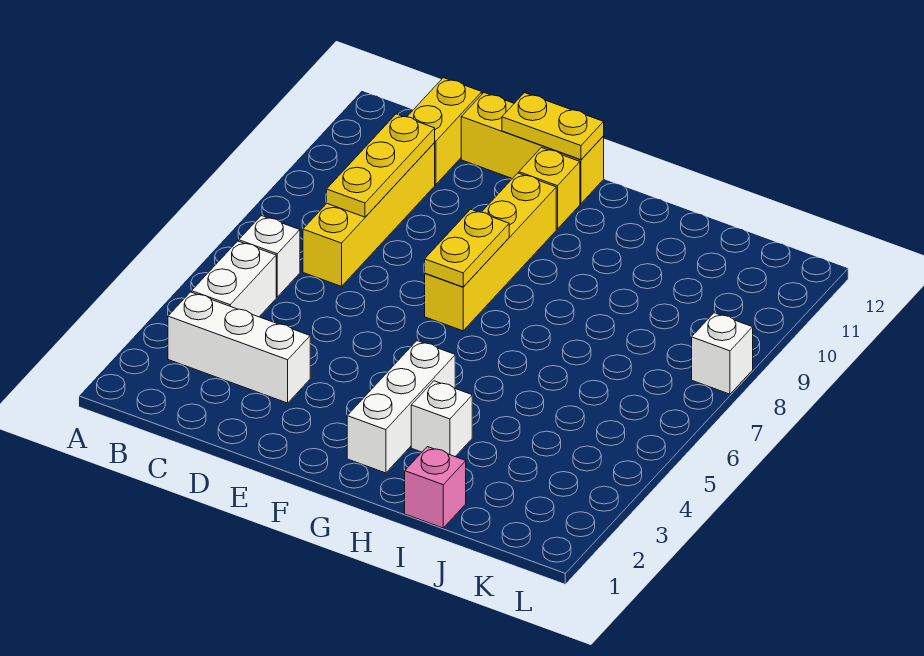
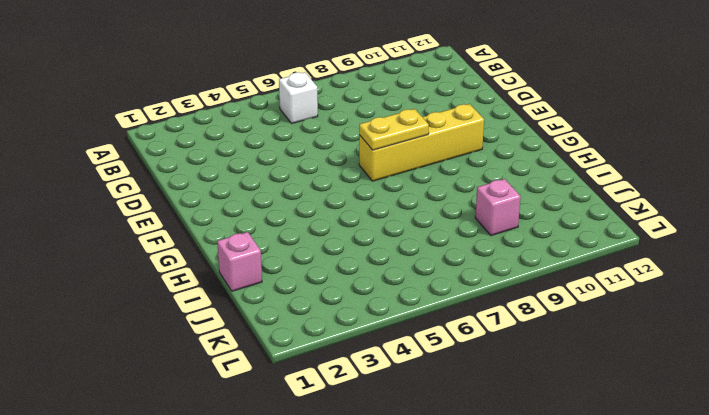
pink brick J9 level 1 -> none
none -> white brick B3:D3 level 1
none -> white brick B4:B5 level 1
none -> yellow brick C7:C10 level 1

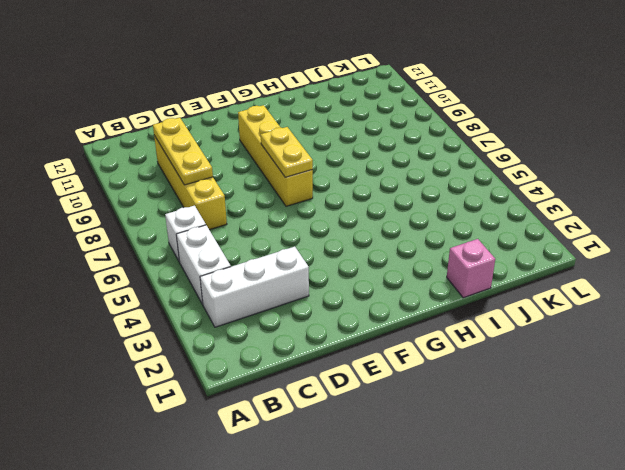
none -> yellow brick C11:C12 level 1
none -> yellow brick D12:F12 level 1
none -> yellow brick F11 level 1

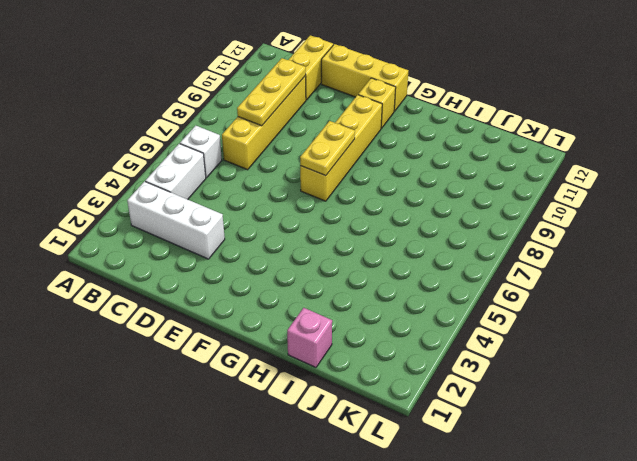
none -> white brick G2:G4 level 1
none -> white brick H3 level 1
none -> white brick L8 level 1

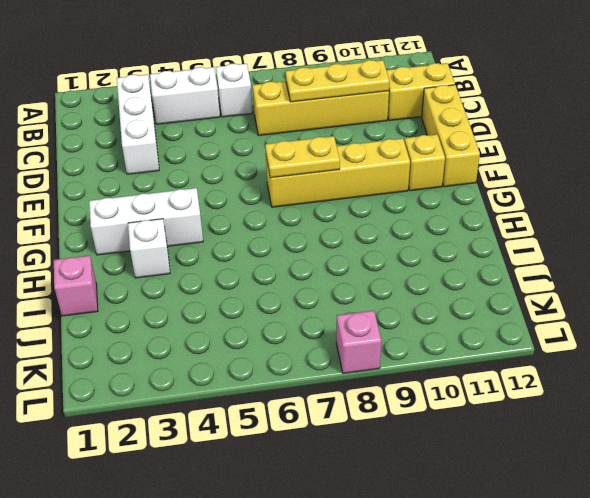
pink brick L8 level 1 -> white brick L8 level 1
none -> yellow plate E12:F12 level 2

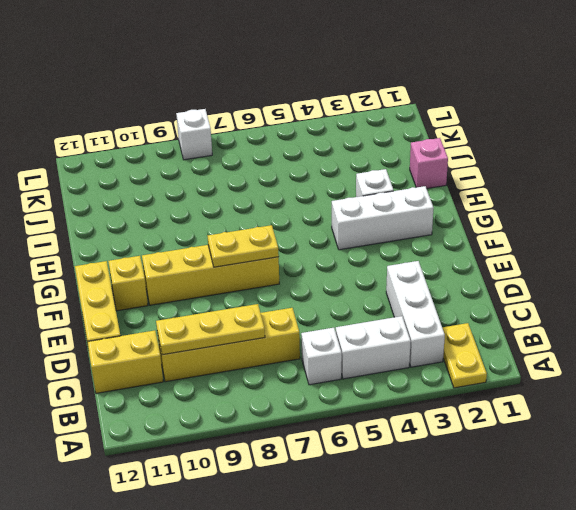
yellow plate A2:B2 level 1 -> yellow plate E12:F12 level 2

